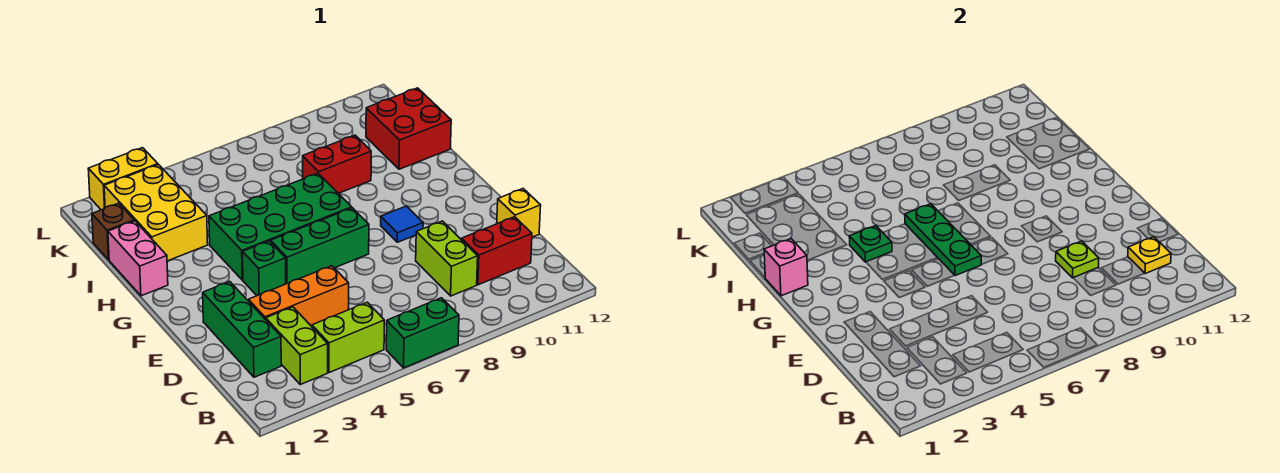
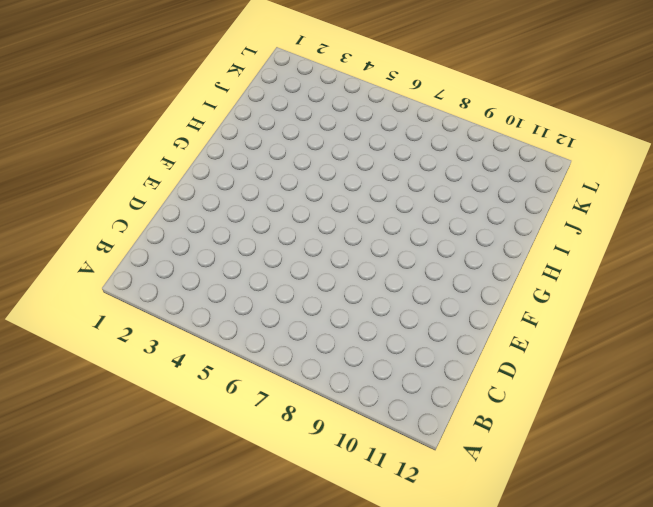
none -> green brick A6:A7 level 1
none -> lime brick B3:C3 level 1
none -> lime brick B4:B5 level 1

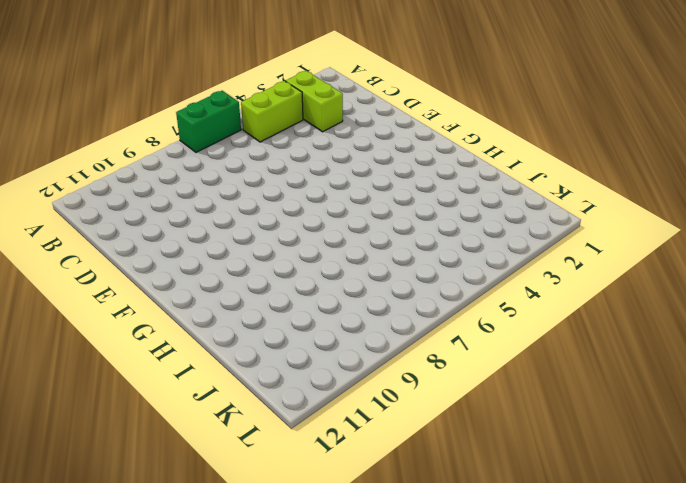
none -> green brick C2:E2 level 1
none -> lime brick C9:D9 level 1
none -> red brick C10:C11 level 1

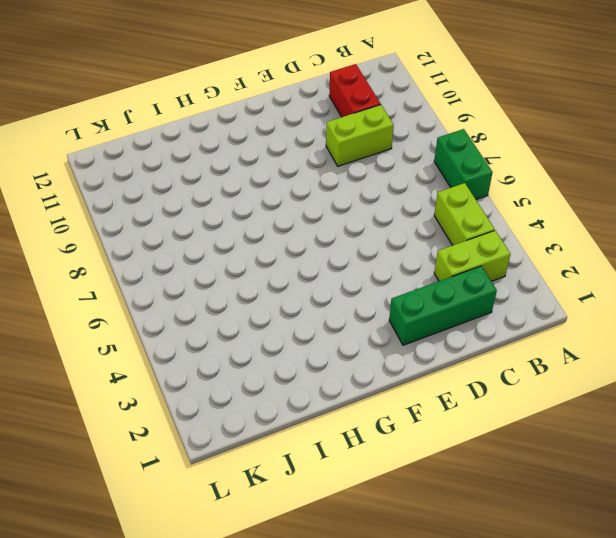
none -> orange brick D3:D5 level 1
none -> yellow brick D12 level 1
none -> green brick F4 level 1

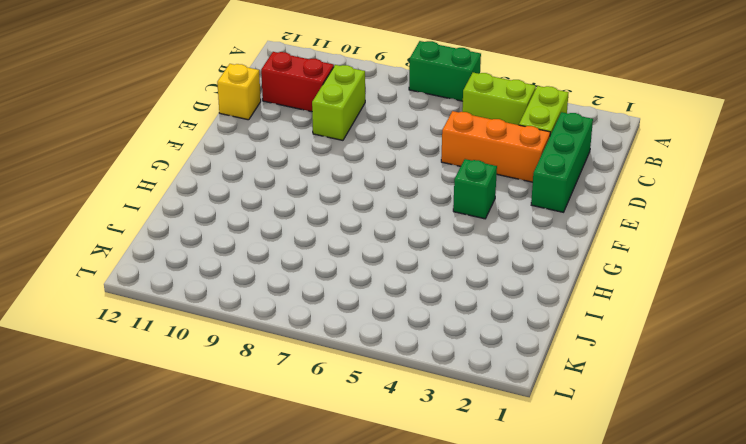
none -> green brick F5:F7 level 1
none -> blue tile F9 level 1
none -> green brick G4:H7 level 1

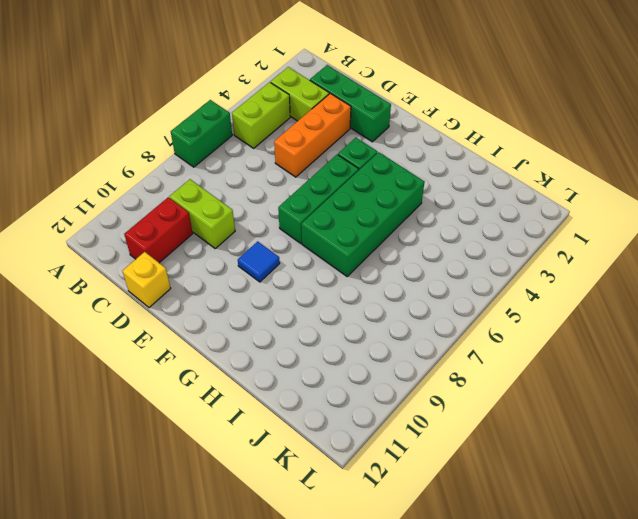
none -> pink brick H1:I1 level 1
none -> yellow brick I2:K3 level 1
none -> red brick I8:I9 level 1

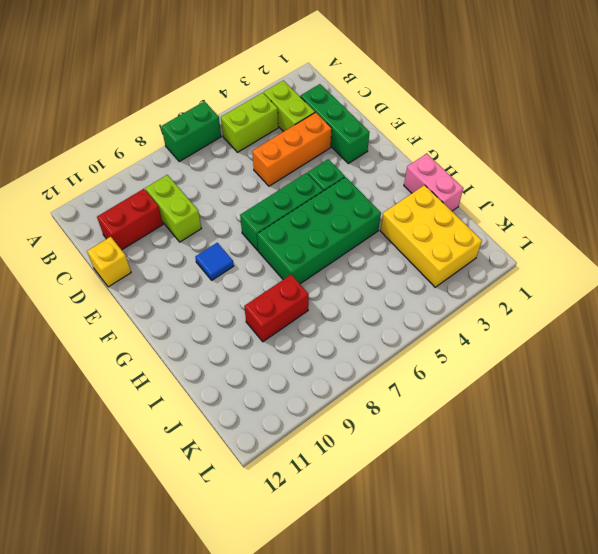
none -> red brick I11:J12 level 1
none -> brown brick J1 level 1
none -> yellow brick L2:L3 level 1

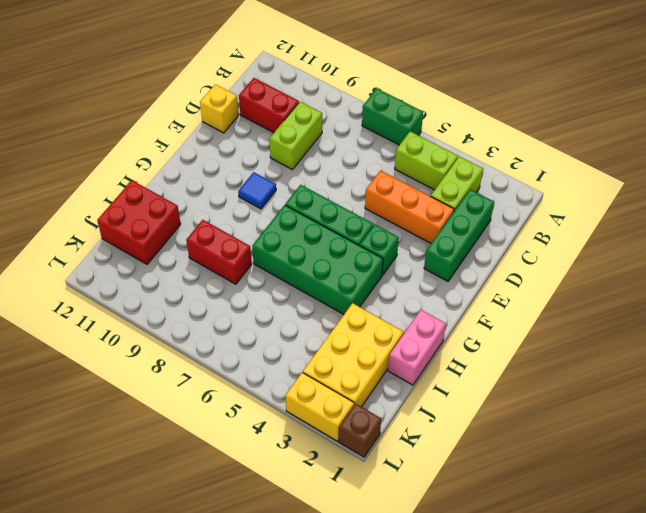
brown brick L1 level 1 -> brown brick J1 level 1
none -> yellow plate C11 level 2
none -> lime plate D9 level 2
none -> green plate F6:H6 level 2

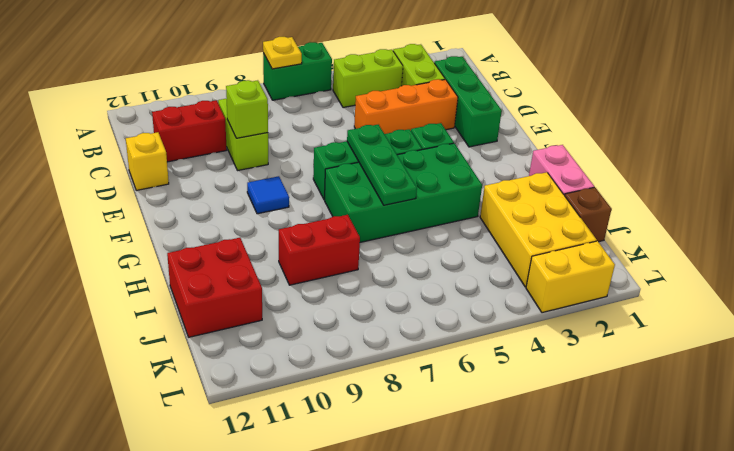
yellow plate A7 level 2 -> yellow plate C11 level 2
lime brick D9 level 2 -> lime plate D9 level 2
none -> pink brick H1 level 2
none -> green plate H4 level 2

